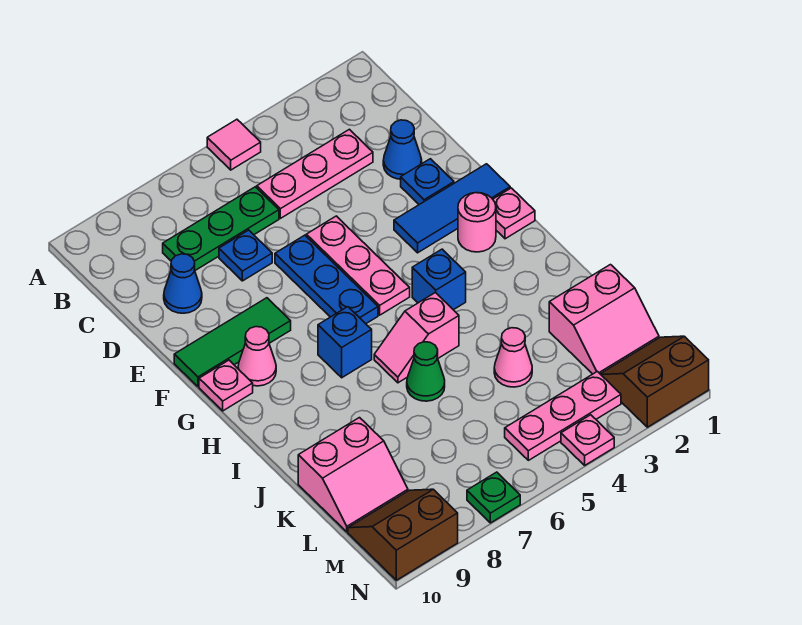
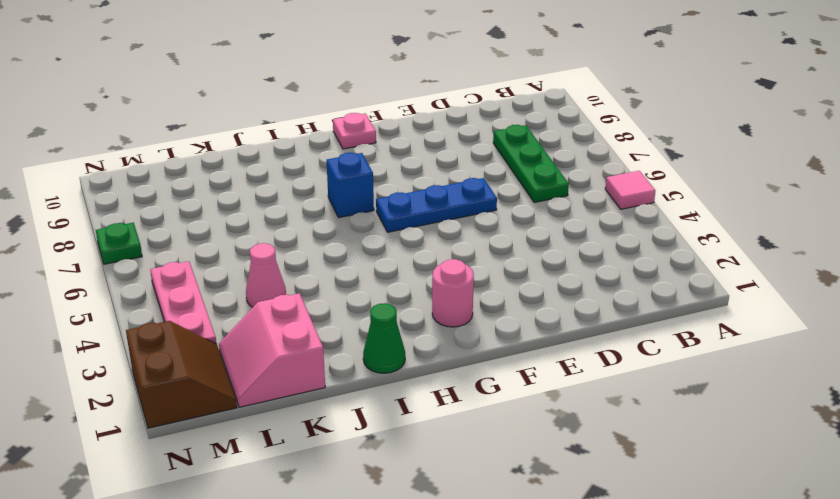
green cone I1 level 1 -> green cone J6 level 1
none -> pink plate C3:C5 level 1
none -> blue cone D2 level 1
none -> blue plate D7 level 1

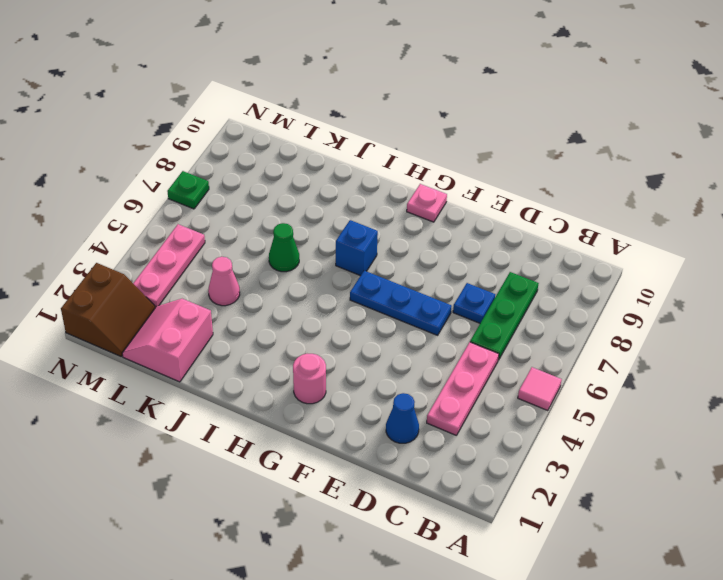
none -> blue cone D9 level 1
none -> blue plate E2 level 1
none -> pink plate E5:G5 level 1

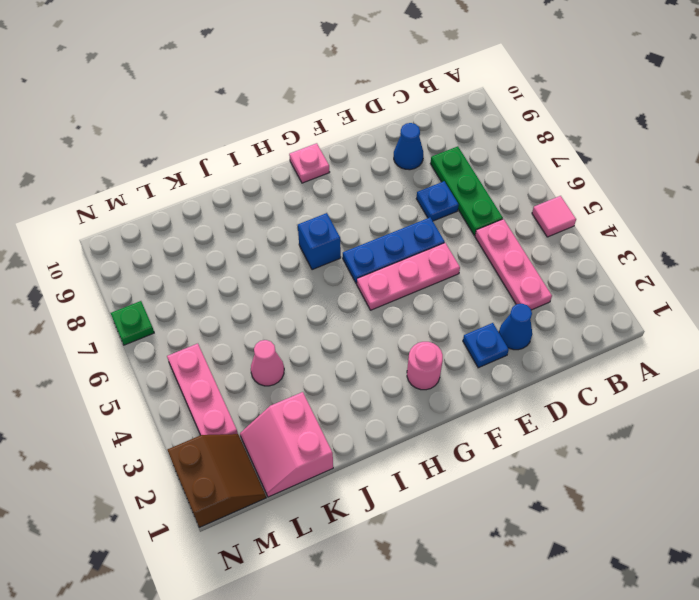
none -> blue tile F1:F3 level 1
none -> green tile F8:F10 level 1
none -> pink plate G1 level 1

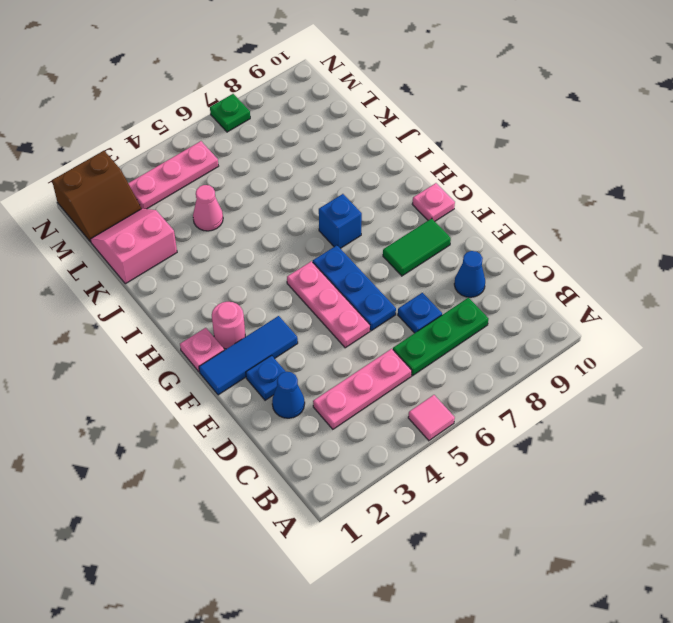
green tile F8:F9 level 1 -> green tile F8:F10 level 1
none -> pink cone G9 level 1
none -> blue brick H4 level 1
none -> pink slope I5:I6 level 1 top 5

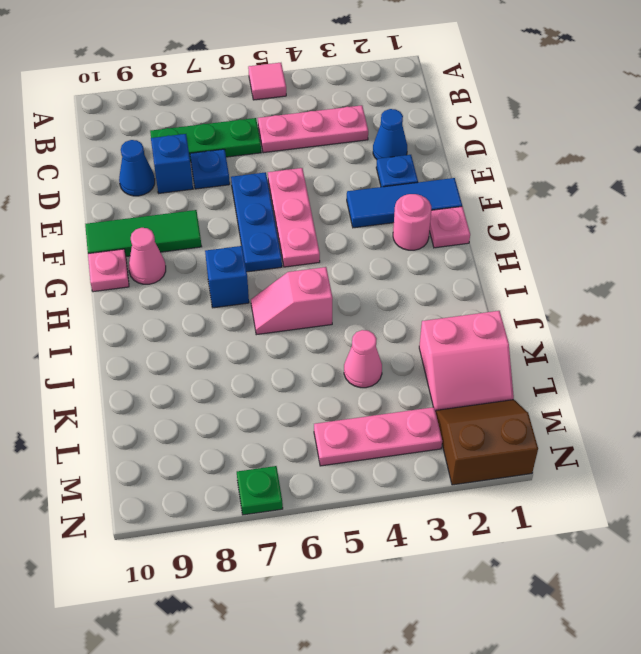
blue brick D8 level 1 -> blue brick H4 level 1
none -> green cone J6 level 1
none -> pink slope K9:L10 level 1 top K
none -> brown slope M9:N10 level 1 top N

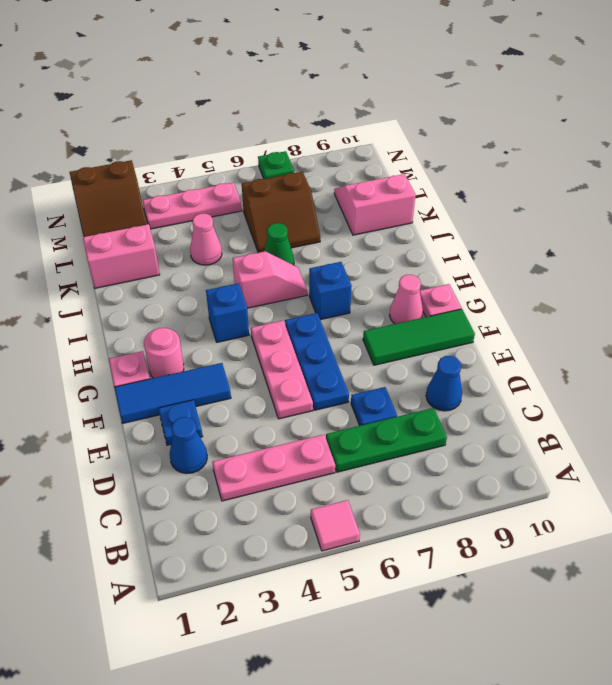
brown slope K6:L7 level 1 top L -> brown slope M9:N10 level 1 top N
none -> pink plate N4 level 1

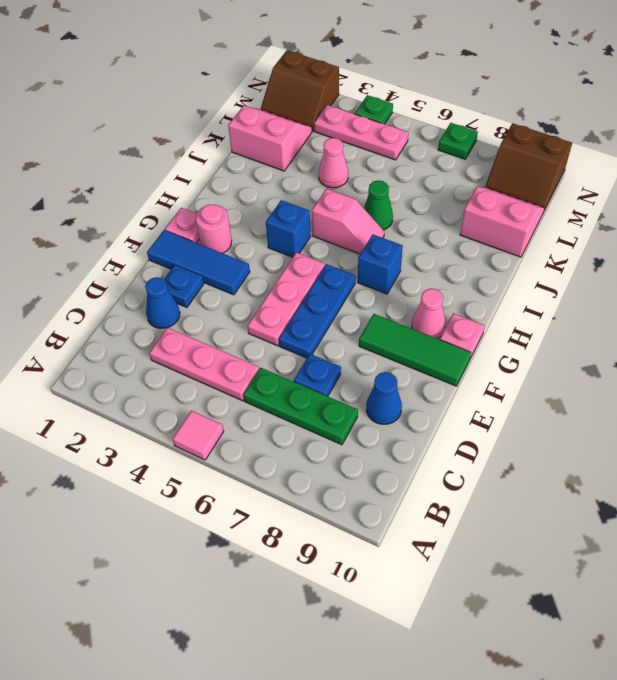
green plate N4 level 1 -> pink plate N4 level 1

